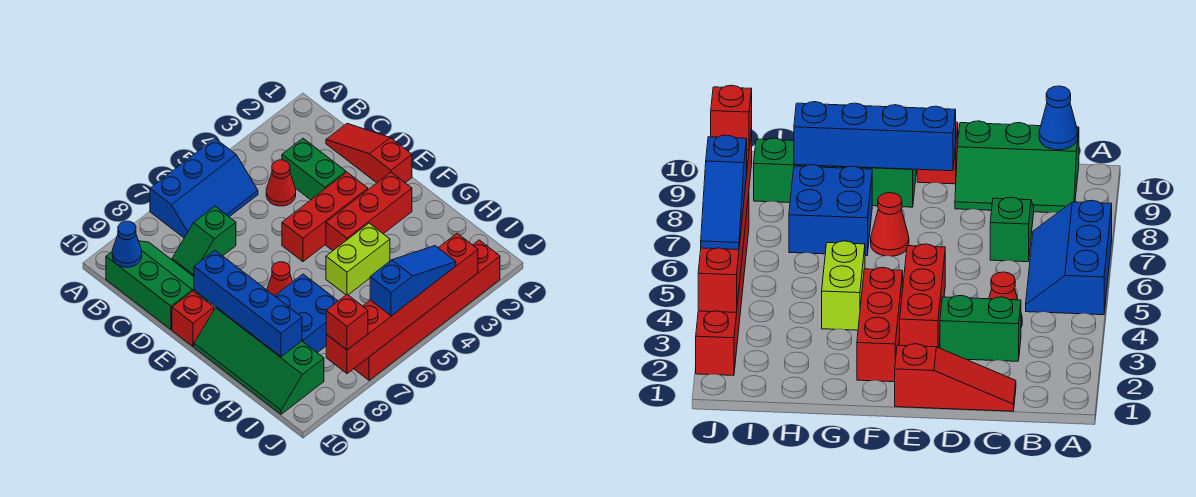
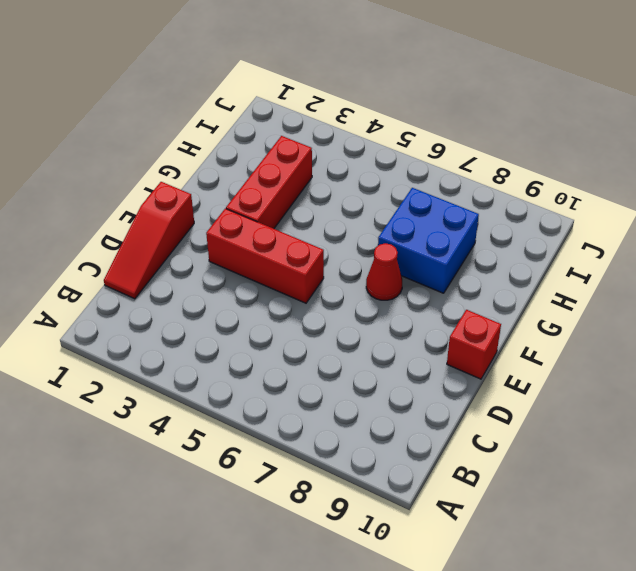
red brick F3:H3 level 1 -> red brick F2:F4 level 1
none -> blue slope A5:B7 level 1 top A
none -> green slope B9:D10 level 1 top 10
none -> green brick C3:D3 level 1

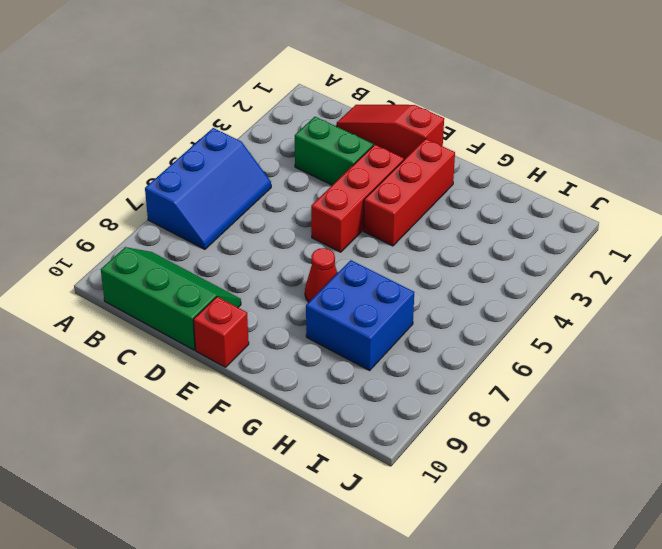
none -> red cone C4 level 1
none -> green slope C7:C8 level 1 top 7
none -> green slope F9:I10 level 1 top 9

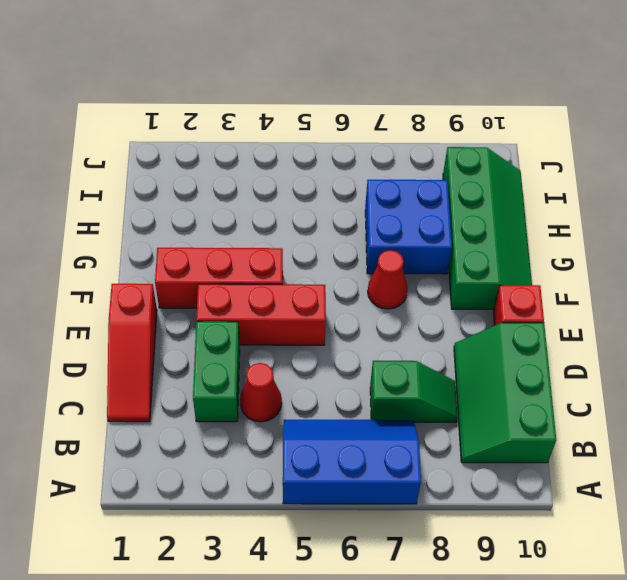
none -> lime brick G4:G5 level 1
none -> red brick J2:J7 level 1
none -> blue cone B10 level 2

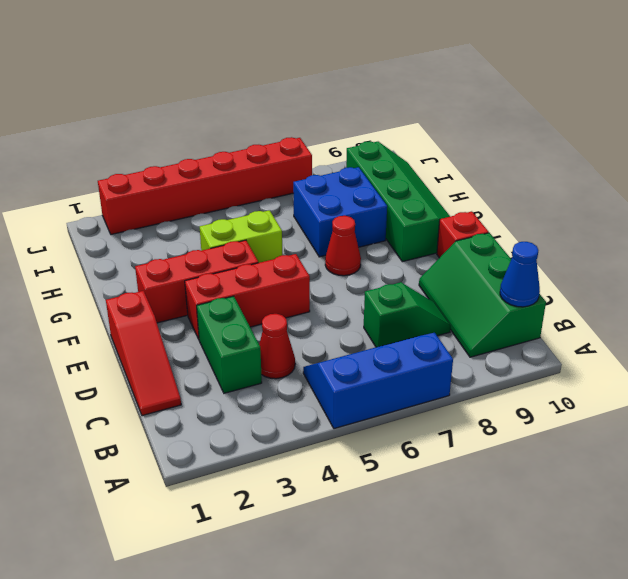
none -> blue brick E9:H9 level 2
none -> red brick J3:J8 level 2
none -> blue slope J4:J6 level 3 top 6

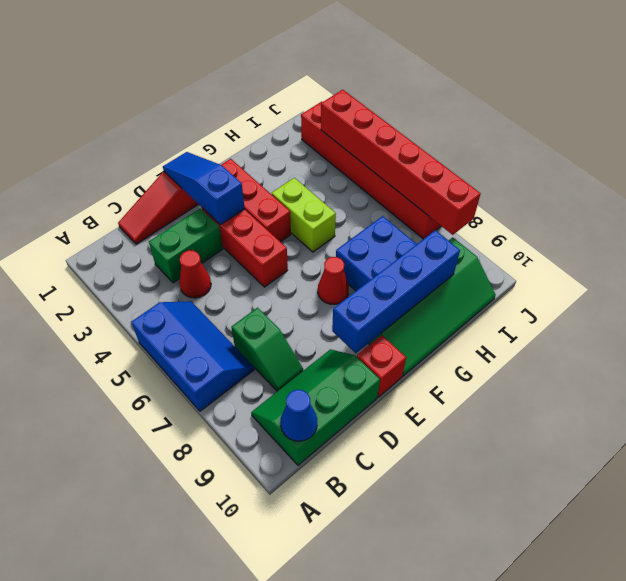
blue slope E1:E3 level 2 top 3 -> blue slope J4:J6 level 3 top 6
none -> red brick J8 level 3

